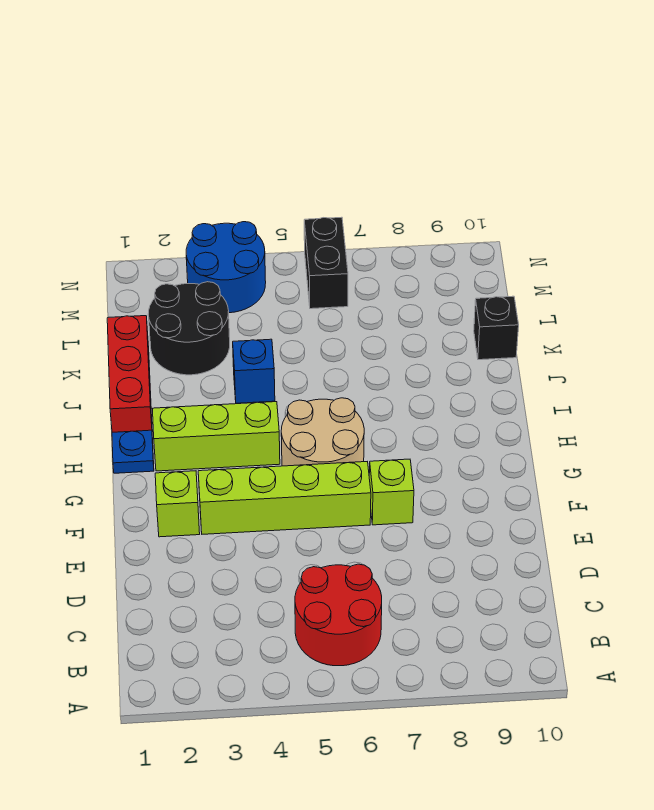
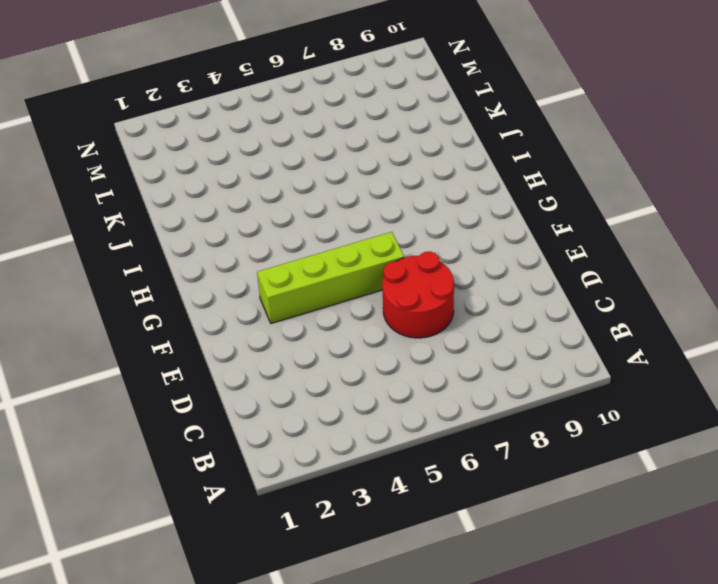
red round brick D6:E7 level 1 -> red round brick B5:C6 level 1
none -> lime brick F2 level 1
none -> lime brick F7 level 1
none -> tan round brick G5:H6 level 1

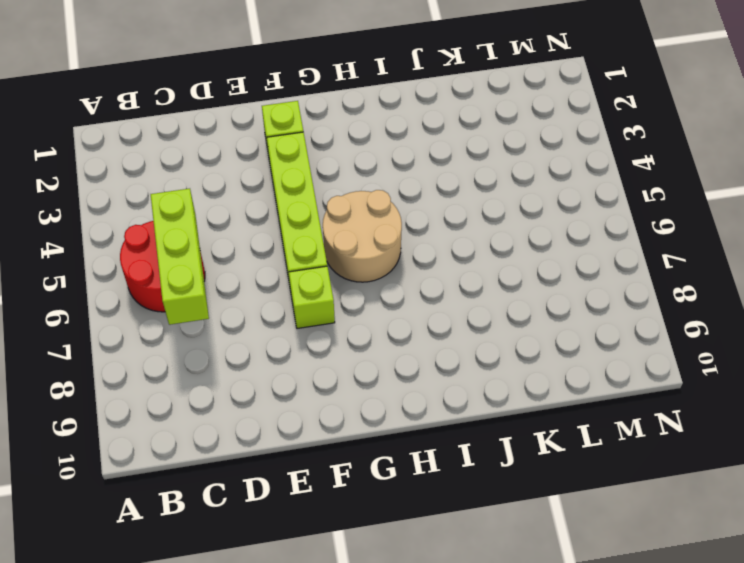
lime brick C5:C7 level 2 -> lime brick H2:H4 level 1
none -> blue plate H1 level 1
none -> red brick I1:K1 level 1
none -> blue brick J4 level 1

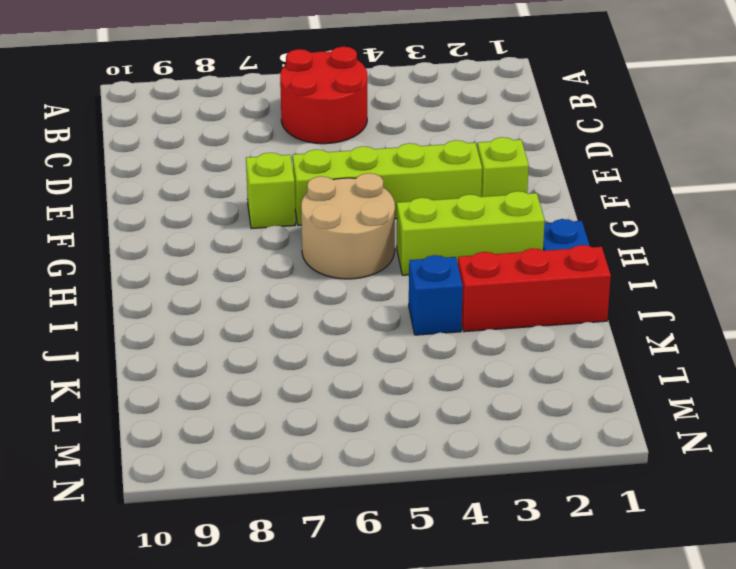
red brick J1:J3 level 1 -> red brick I1:K1 level 1
none -> black round brick K2:L3 level 1
none -> black brick K10 level 1
none -> blue round brick M3:N4 level 1

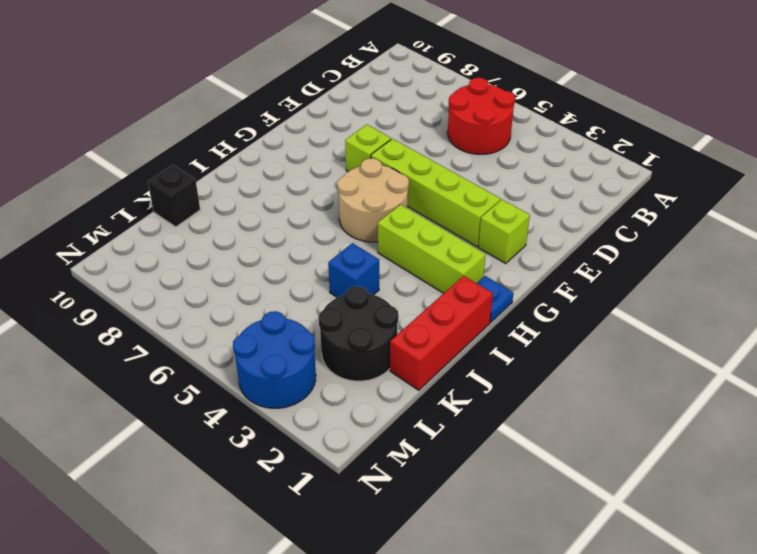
none -> black brick M6:N6 level 1

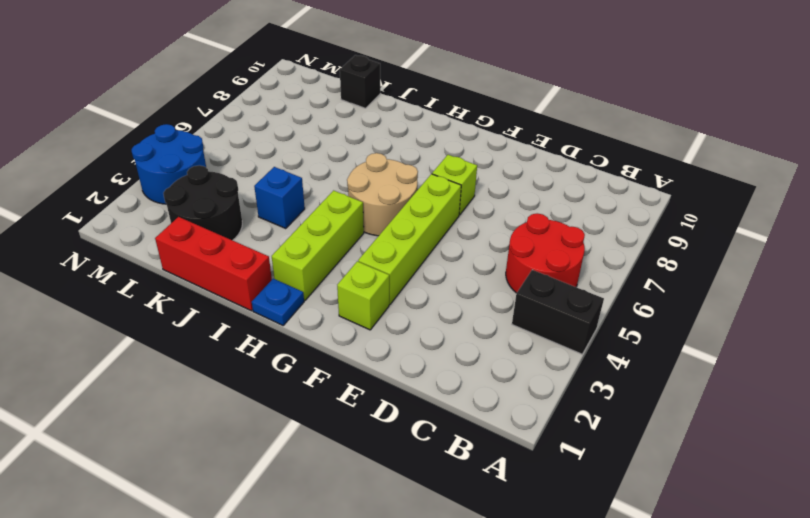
black brick A4:B4 level 1 -> black brick M6:N6 level 1

